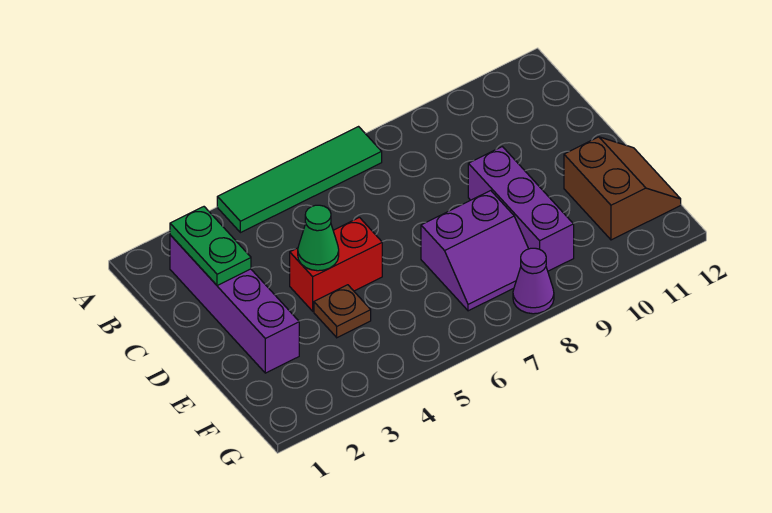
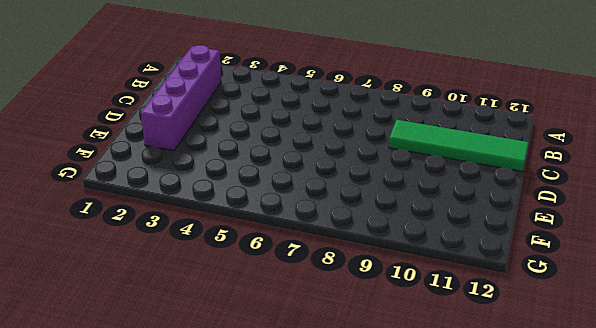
green tile C9:C12 level 1 -> green tile A4:A7 level 1
none -> red brick D4:D5 level 1
none -> purple brick D9:F9 level 1

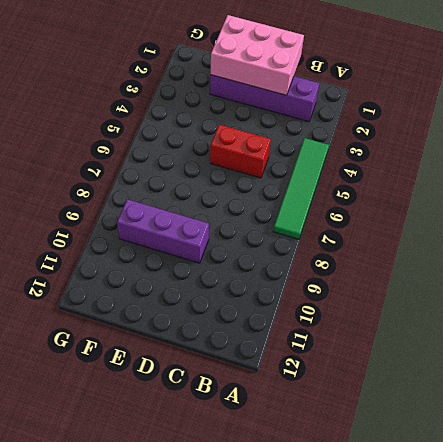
pink brick C1:E2 level 2 -> green plate B2:C2 level 2
red brick C5:D5 level 1 -> red brick D4:D5 level 1
none -> brown plate E4 level 1
none -> purple slope E7:F8 level 1 top E

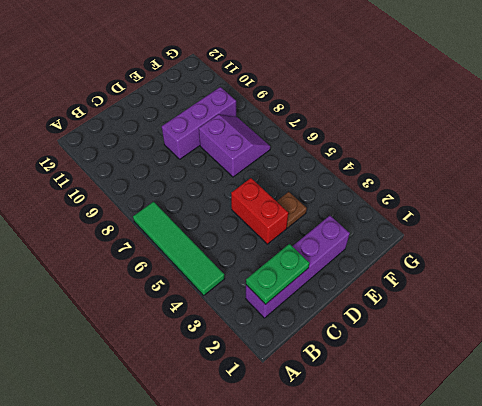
none -> brown slope E11:F12 level 1 top 11
none -> purple cone G8 level 1

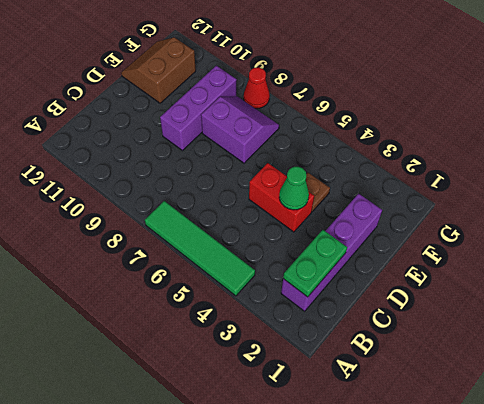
red cone G8 level 1 -> purple cone G8 level 1

